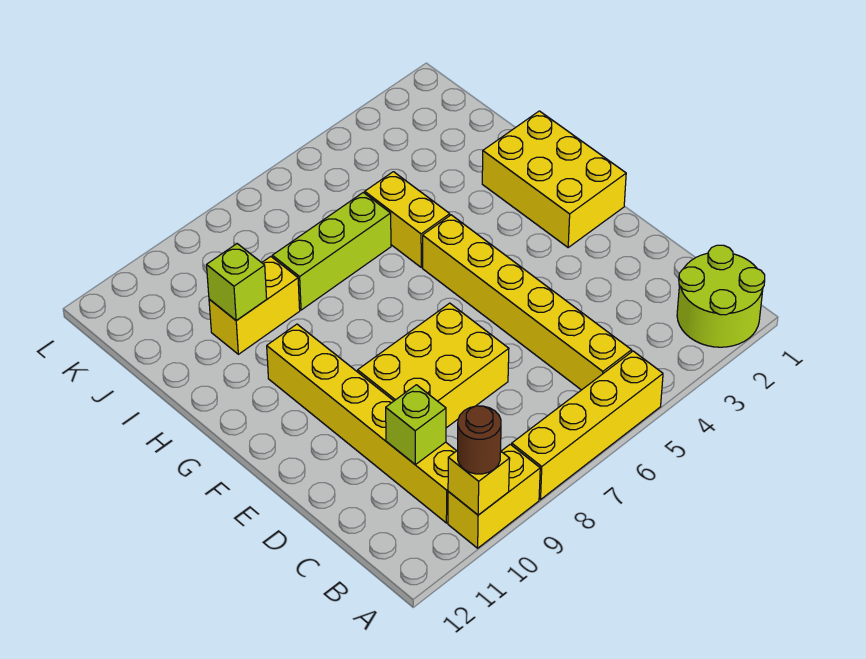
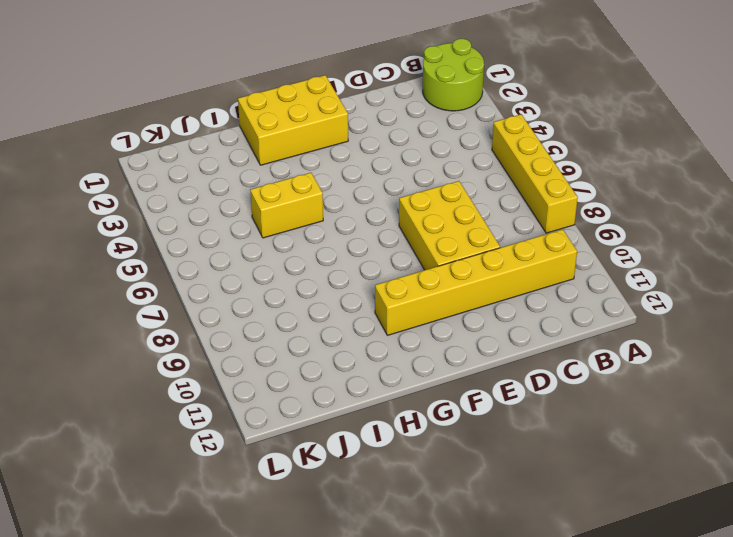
none -> yellow brick A9:A10 level 1
none -> yellow brick B5:G5 level 1
none -> lime brick I6:I8 level 1

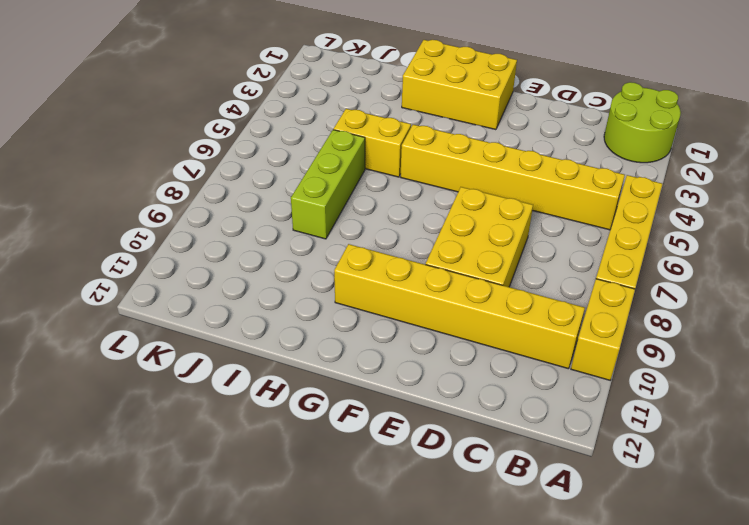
none -> yellow brick I9:I10 level 1
none -> yellow brick A10 level 2
none -> lime brick C10 level 2

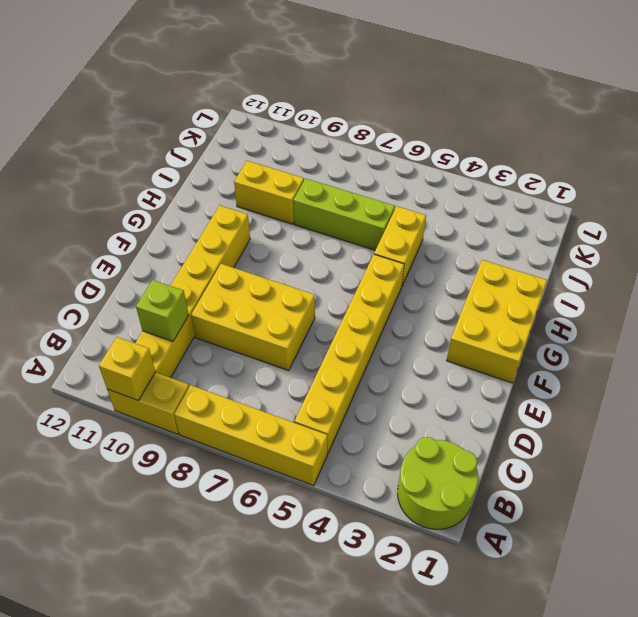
none -> lime brick I10 level 2
none -> brown round brick A10 level 3

